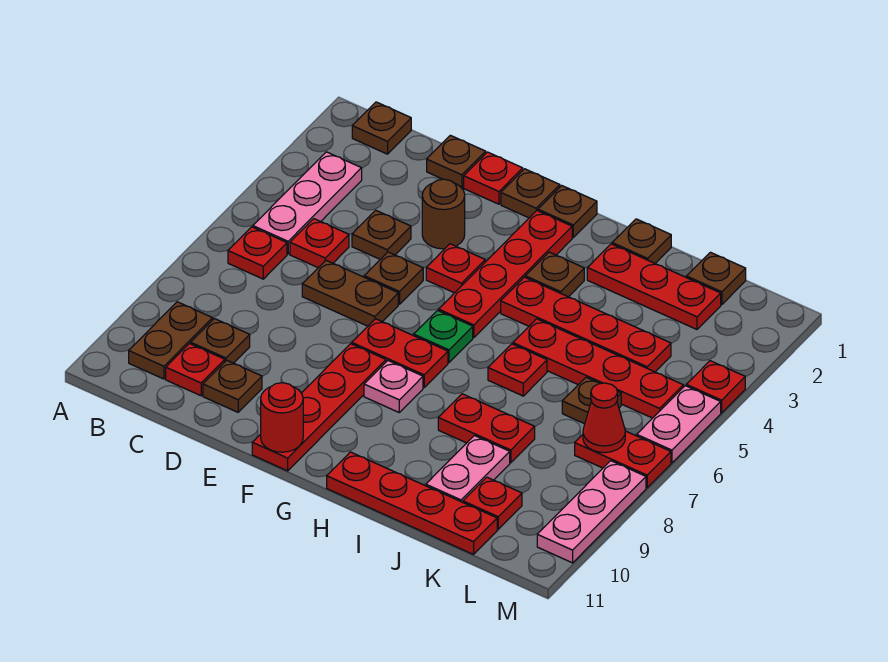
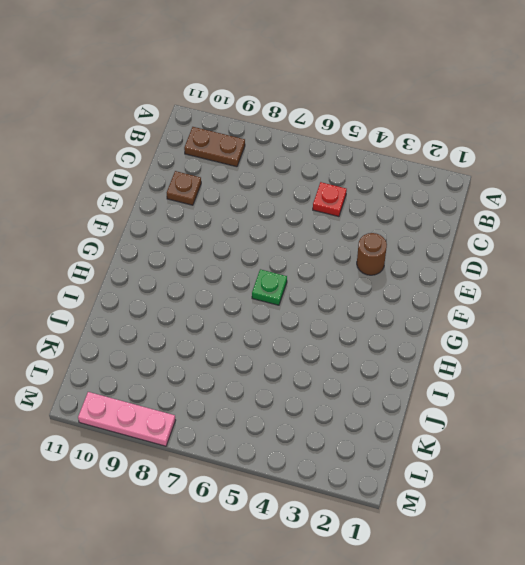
none -> brown plate B1 level 1
none -> pink plate B3:B5 level 1
none -> red plate B6 level 1
none -> brown plate C9 level 1

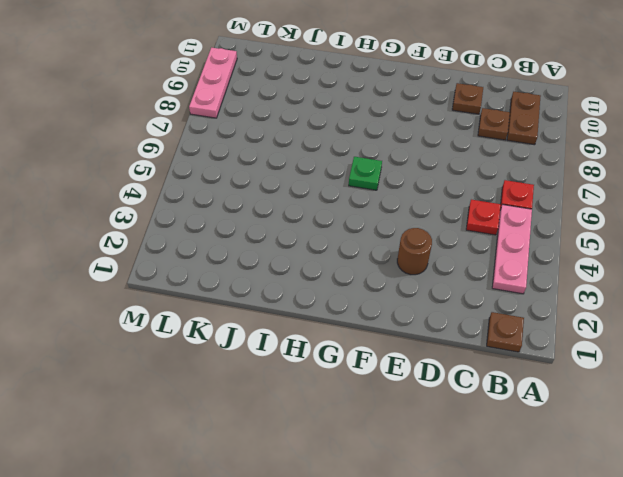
none -> red plate C10 level 1
none -> brown plate D1 level 1
none -> brown plate D4 level 1
none -> brown plate D6:E6 level 1

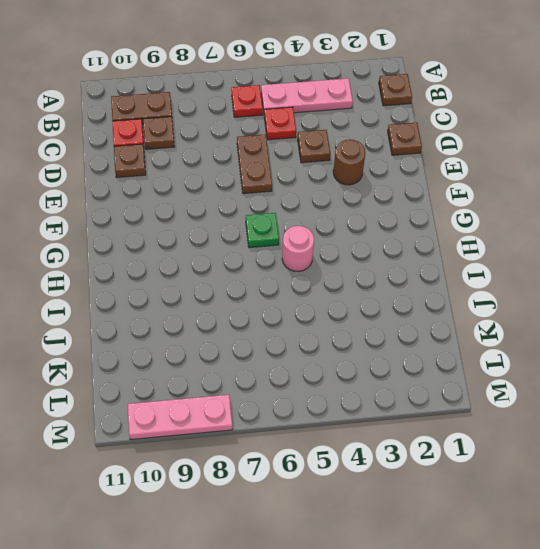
pink round brick H5 level 1 -> none
none -> red plate E1 level 1
none -> brown plate E5 level 1
none -> brown plate F1 level 1
none -> red plate F4 level 1

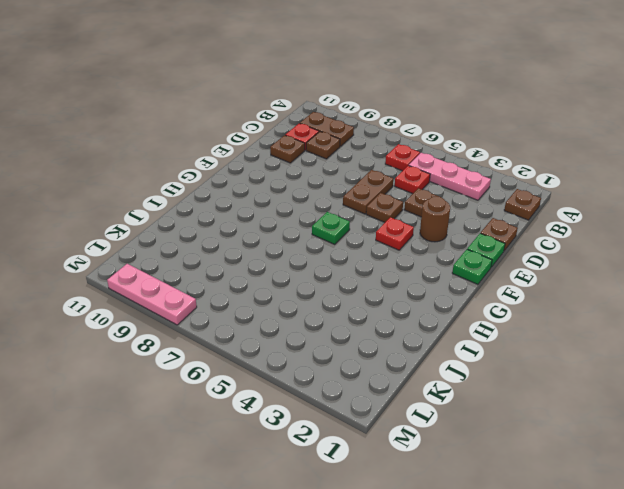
green plate E1 level 1 -> red plate E1 level 1
green plate F1 level 1 -> brown plate F1 level 1
none -> red plate F7:G7 level 1
none -> red plate F8:F11 level 1
none -> brown plate G1 level 1
none -> red plate G2:G5 level 1

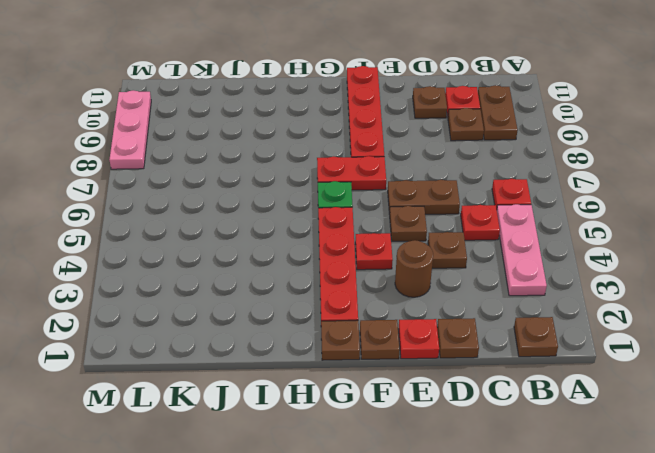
none -> pink plate G8 level 1
none -> brown plate H3 level 1
none -> red plate H4:K4 level 1
none -> red plate H11:K11 level 1

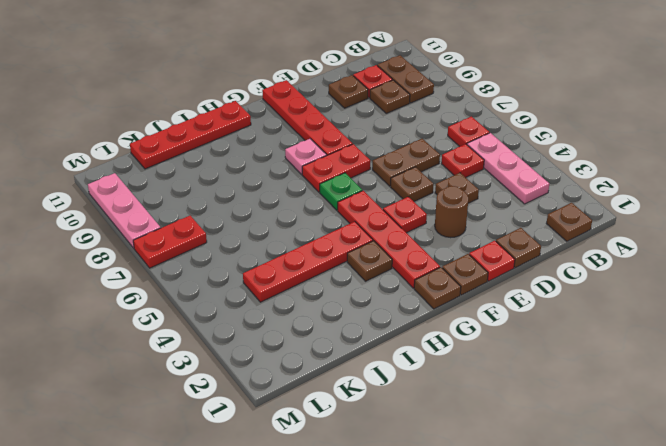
none -> brown plate I1 level 1
none -> red plate I2:K2 level 1
none -> red plate I5:L5 level 1
none -> red plate I6 level 1

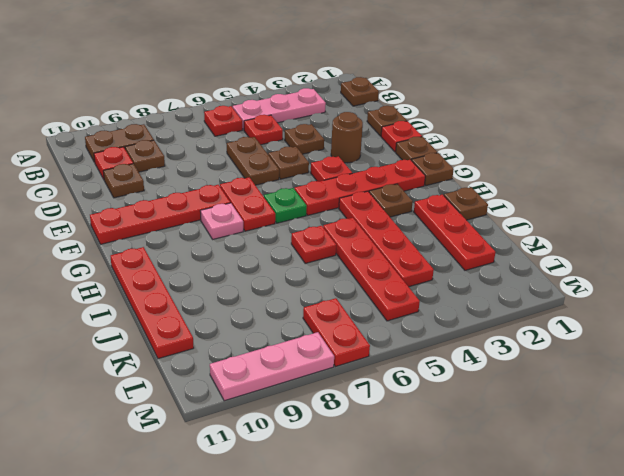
none -> red plate I8:J8 level 1
none -> pink plate J9:J10 level 1
none -> brown plate K1 level 1
none -> brown plate K6 level 1

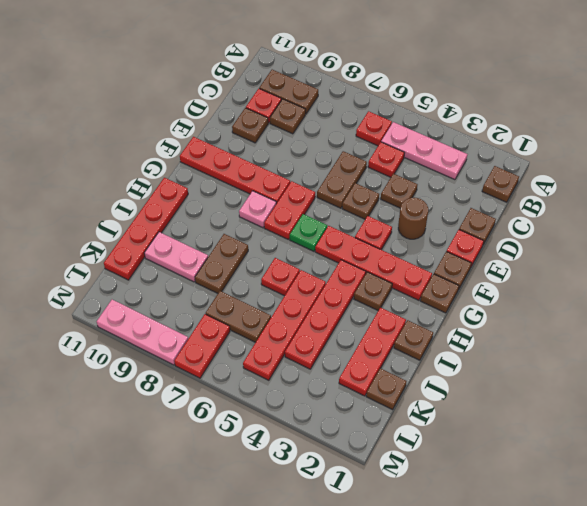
brown plate I8:J8 level 1 -> red plate I8:J8 level 1
brown plate K6:K7 level 1 -> brown plate K6 level 1
none -> red plate K10 level 1
none -> red plate M4 level 1
none -> pink plate M5:M6 level 1
none -> red round brick F11 level 2

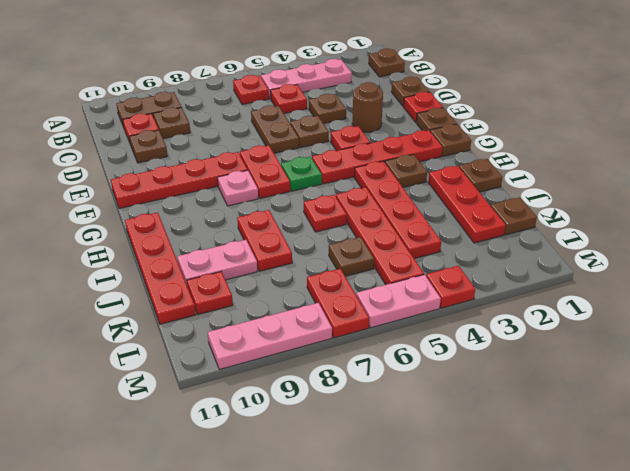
none -> red round brick F11 level 2
none -> red cone L7 level 2

